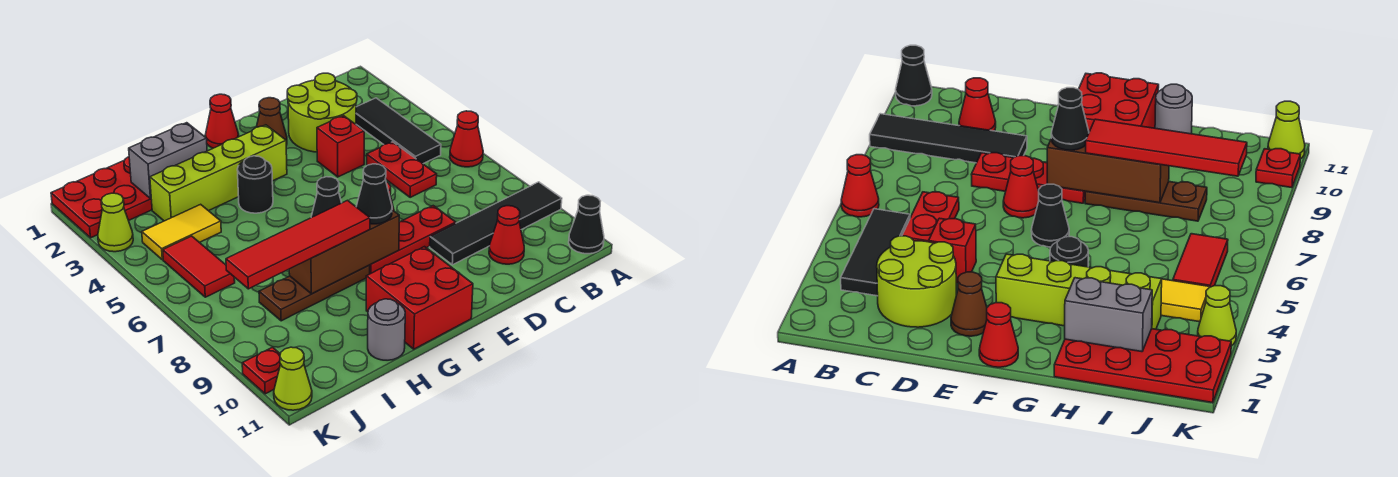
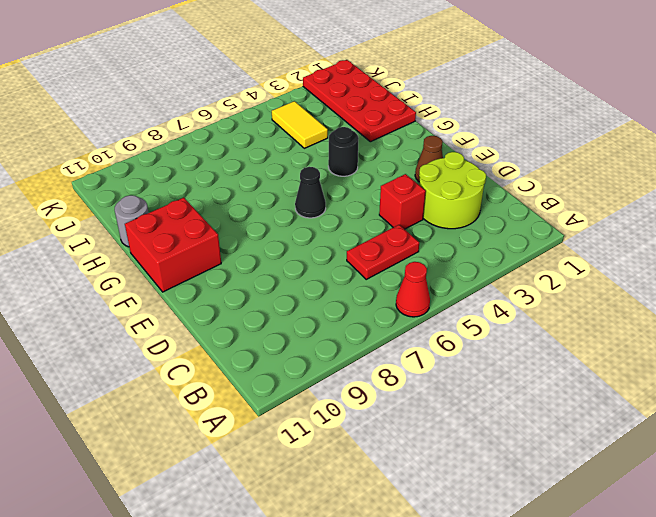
none -> black tile A9:D9 level 1
none -> black cone A11 level 1
none -> black tile B3:B5 level 1

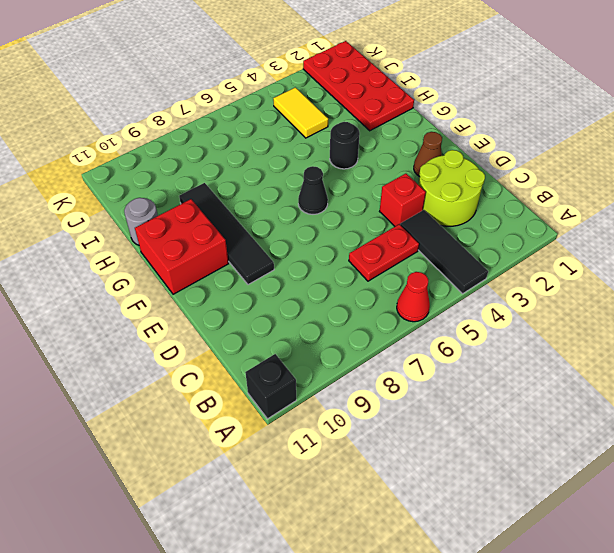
black tile A4:C4 level 1 -> black tile B3:B5 level 1
black brick A11 level 1 -> black cone A11 level 1
black tile E9:H9 level 1 -> black tile A9:D9 level 1
none -> red cone C10 level 1
none -> red plate D8:F8 level 1
none -> red cone E7 level 1

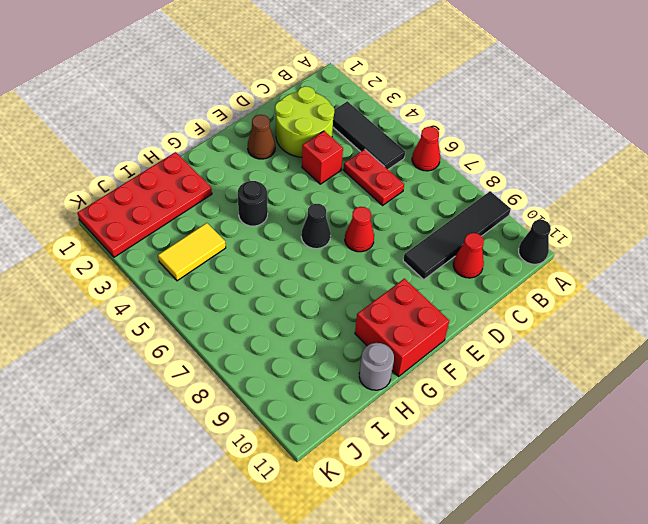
none -> red plate D8:F8 level 1
none -> red cone F1 level 1
none -> lime brick F3:I3 level 1

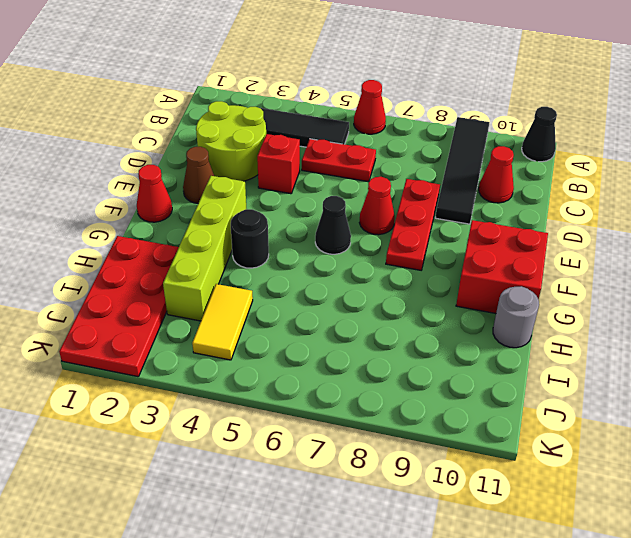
none -> brown plate G8:I8 level 1
none -> red tile J5:J6 level 1
none -> lime cone K3 level 1

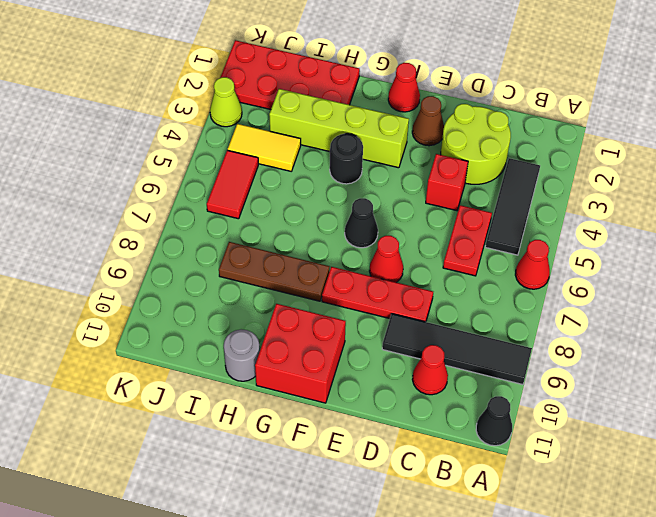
none -> red plate K10 level 1
none -> lime cone K11 level 1
none -> brown brick F8:H8 level 2

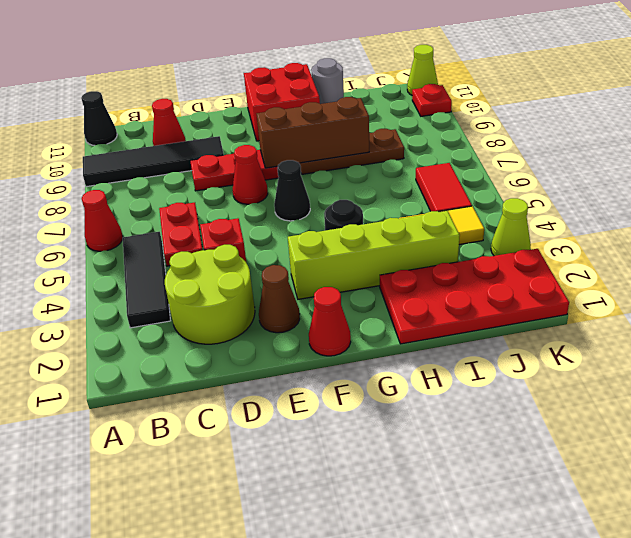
none -> grey brick H2:I2 level 2
none -> black cone F8 level 3
none -> red tile G8:J8 level 3

